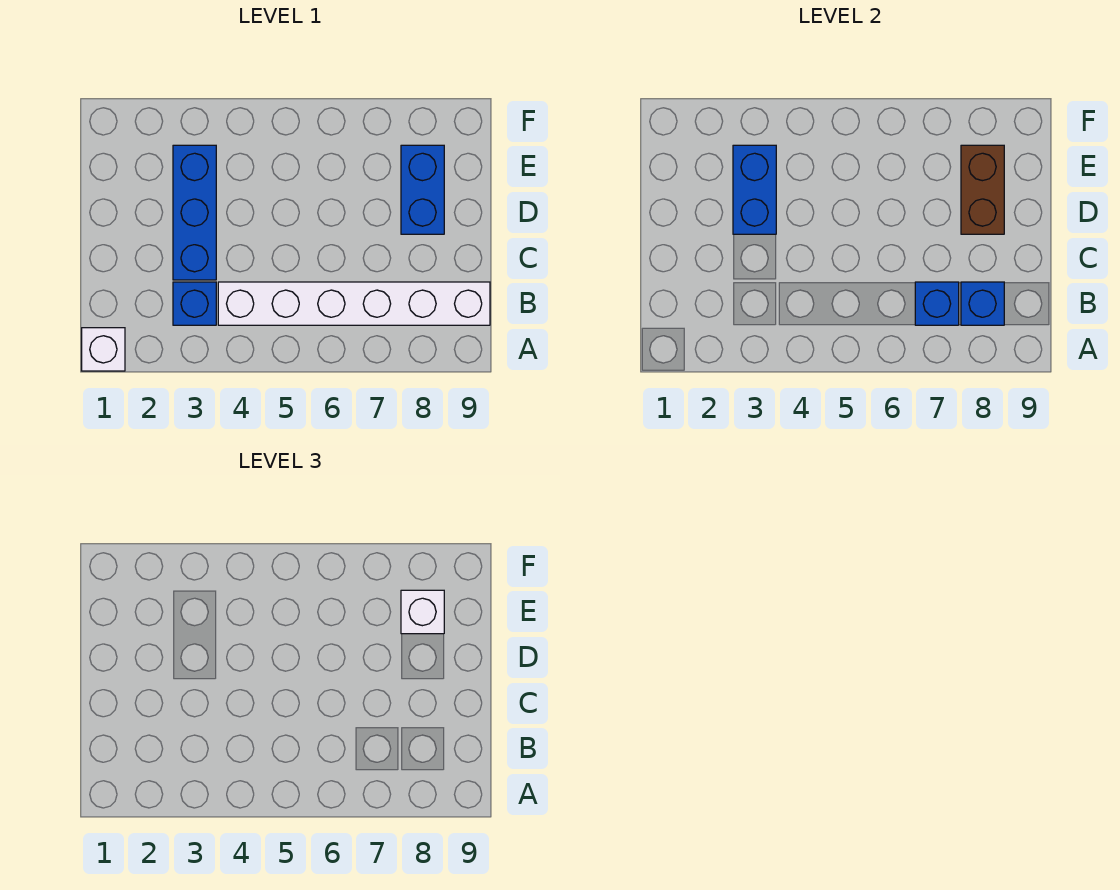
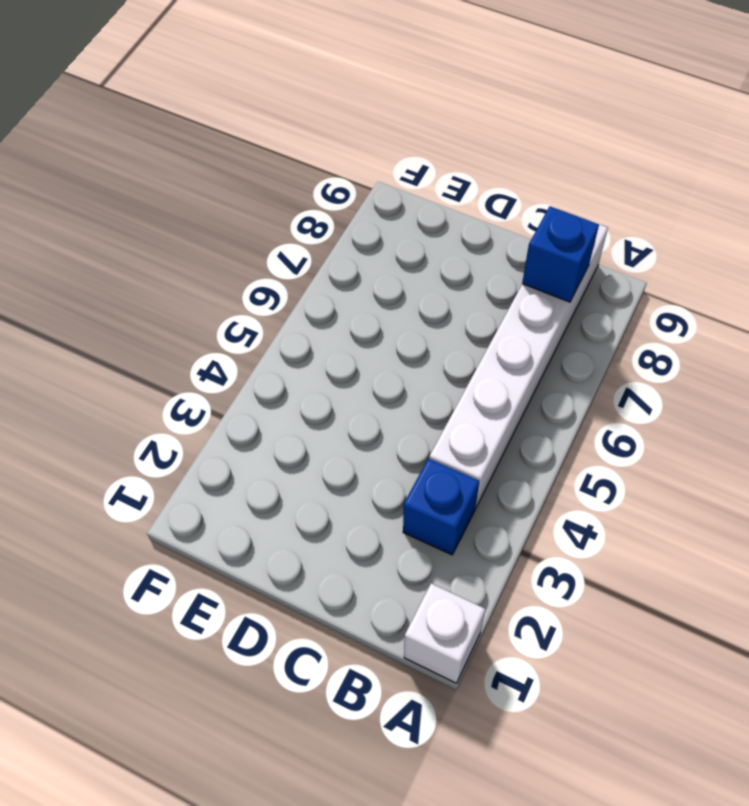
none -> blue brick C3:E3 level 1
none -> blue brick D8:E8 level 1

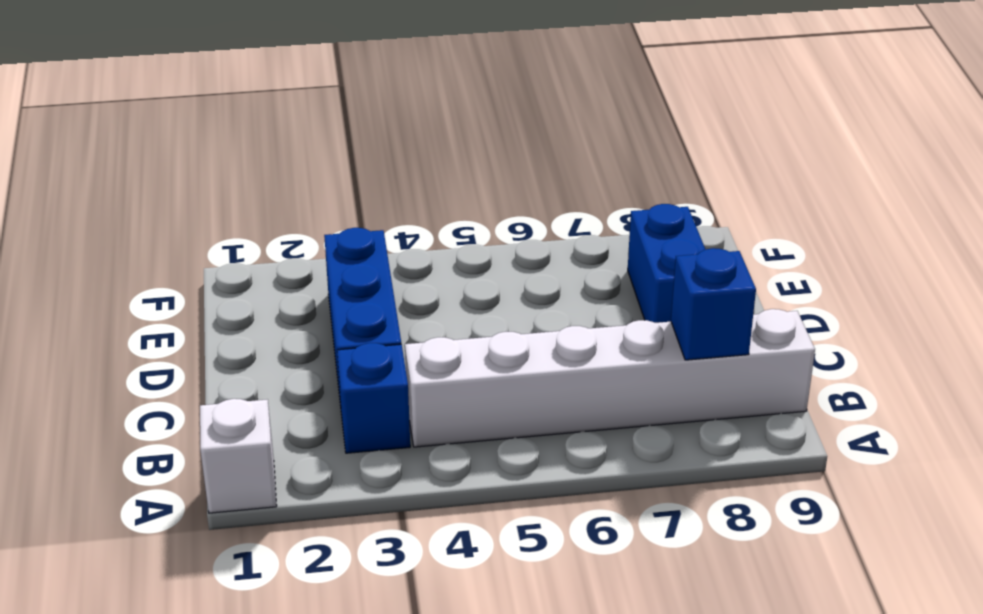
none -> blue brick B7 level 2
none -> blue brick D3:E3 level 2

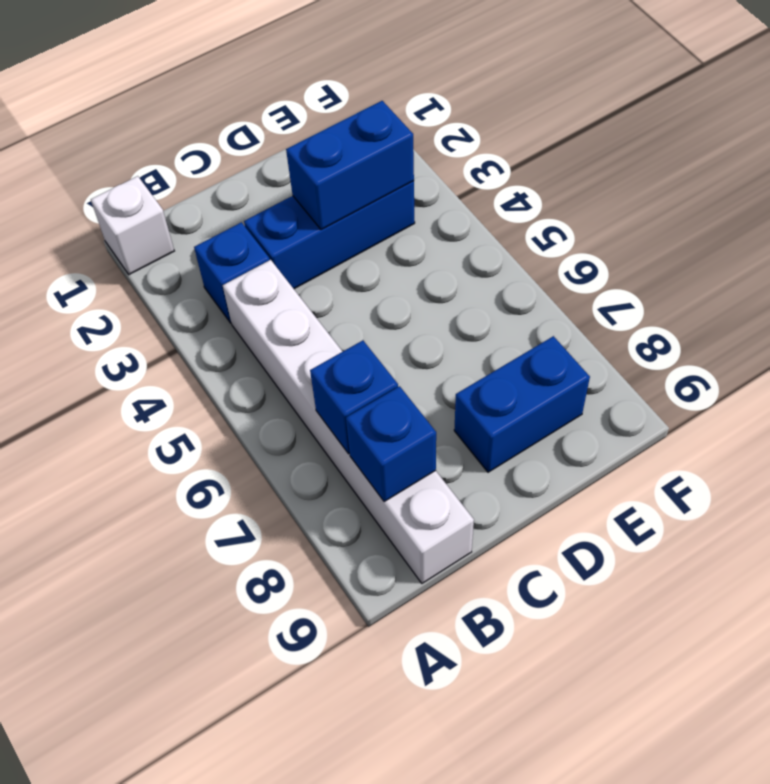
none -> brown brick D8:E8 level 2
none -> white brick E8 level 3

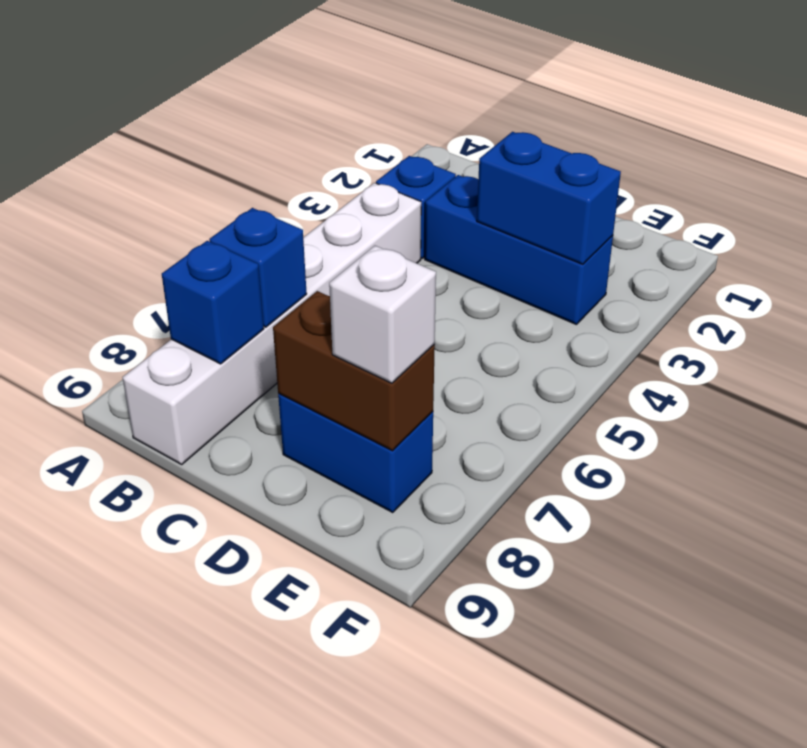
none -> white brick A1 level 1

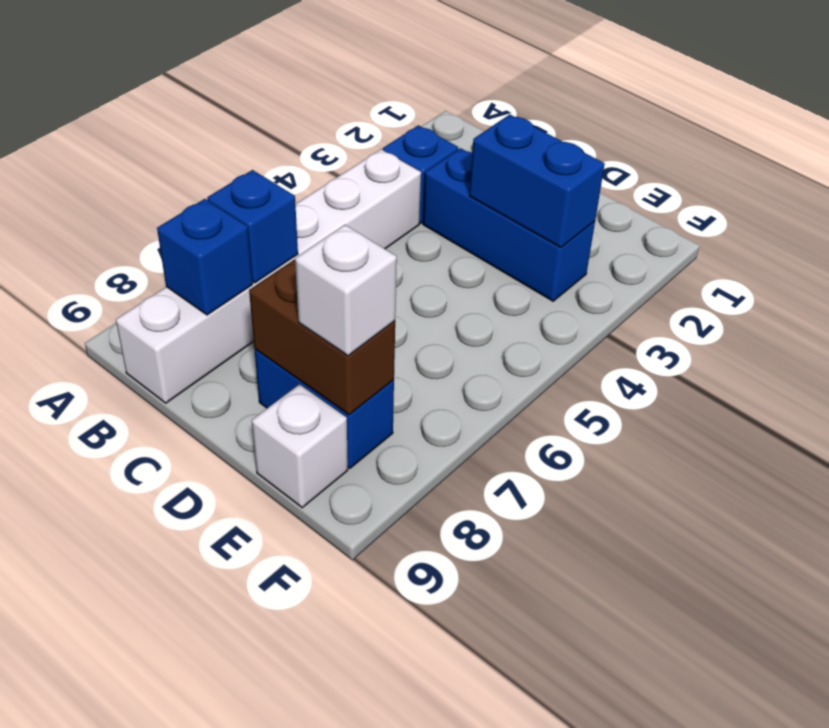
white brick E9 level 1 -> white brick A1 level 1

